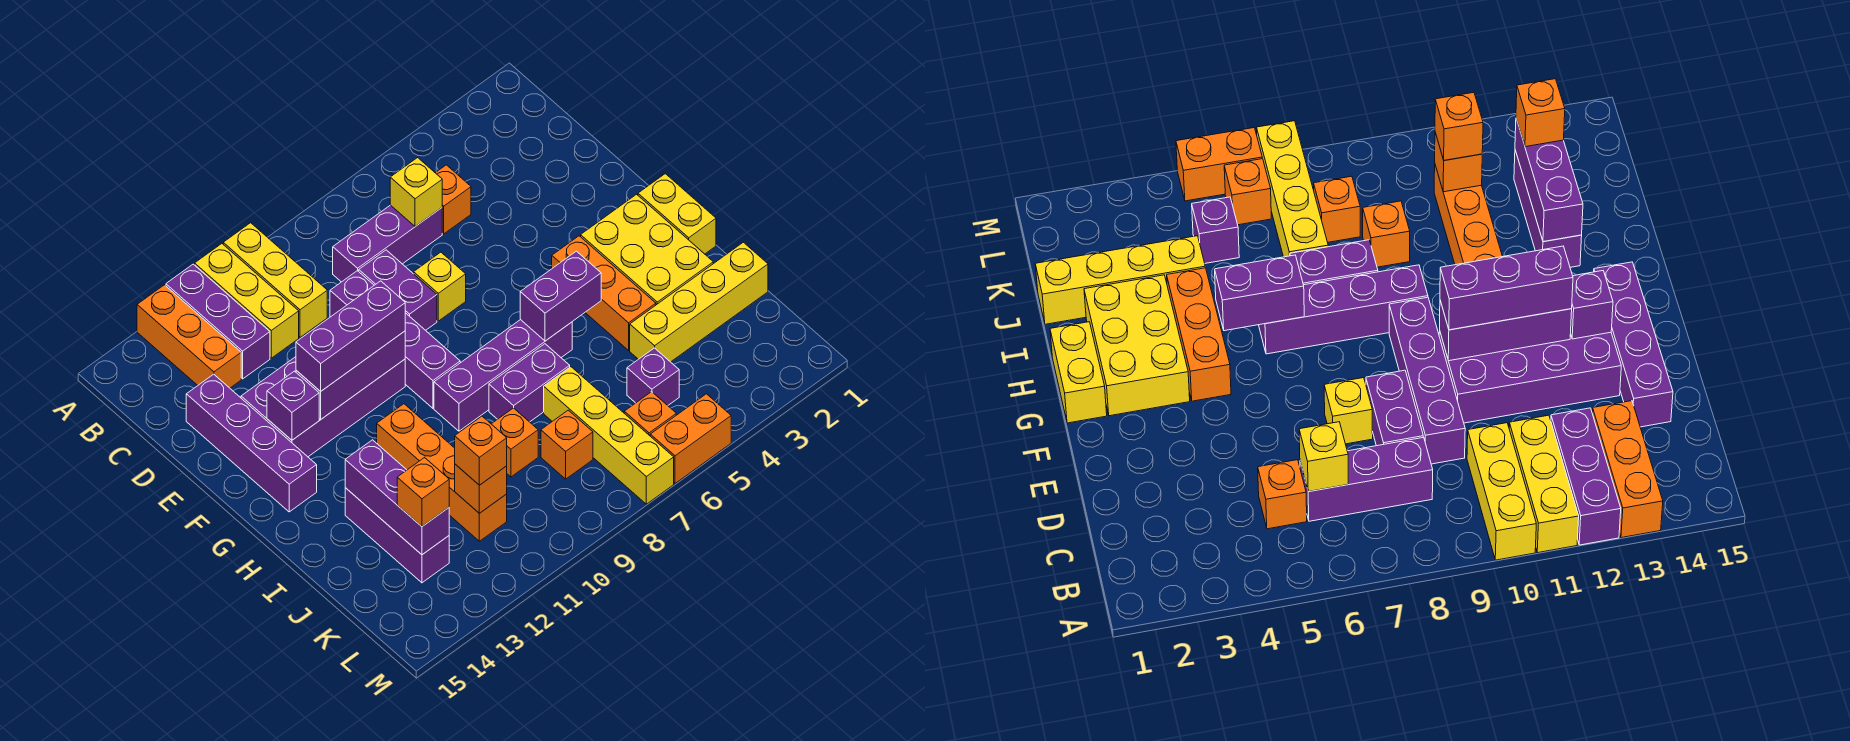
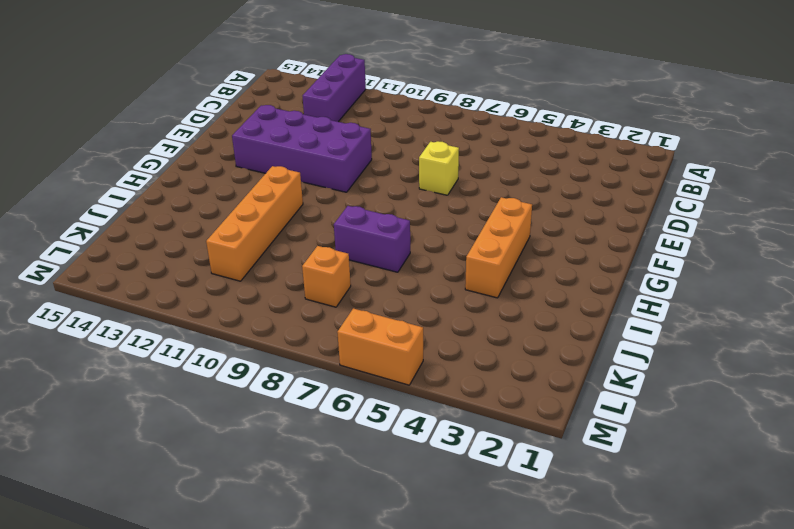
none -> yellow brick A10:C10 level 1
none -> yellow brick A11:C11 level 1
none -> orange brick A13:C13 level 1
none -> orange brick C5 level 1

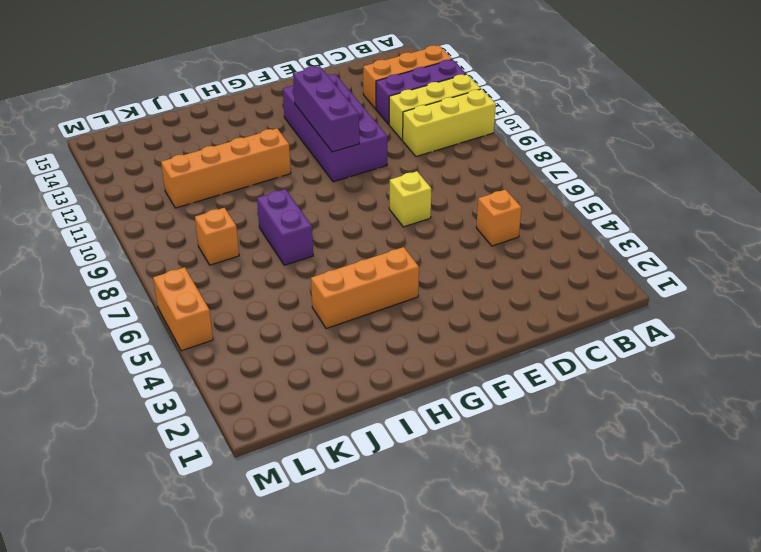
none -> purple brick C6:C8 level 1
none -> purple brick D8:E8 level 1
none -> purple brick D9:G9 level 1
none -> purple brick D14:G14 level 1

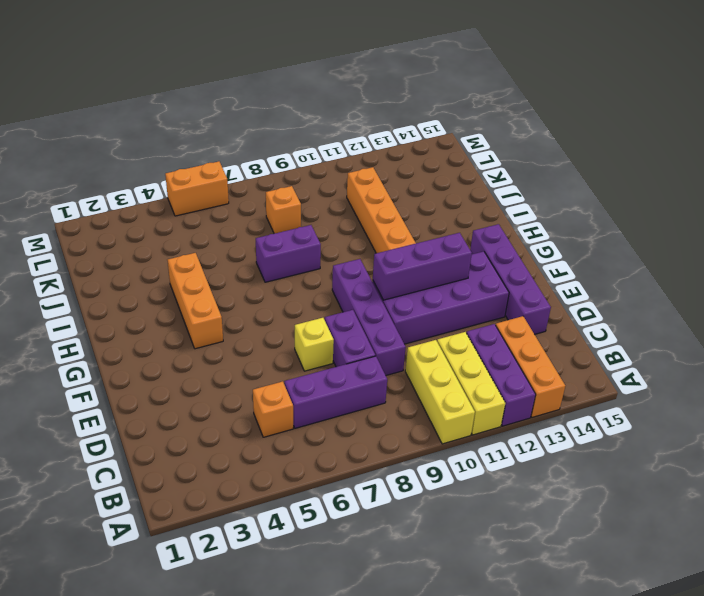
none -> yellow brick G1:H1 level 1
none -> yellow brick G2:I3 level 1
none -> purple brick H6:H9 level 1
none -> purple brick I13:K13 level 1

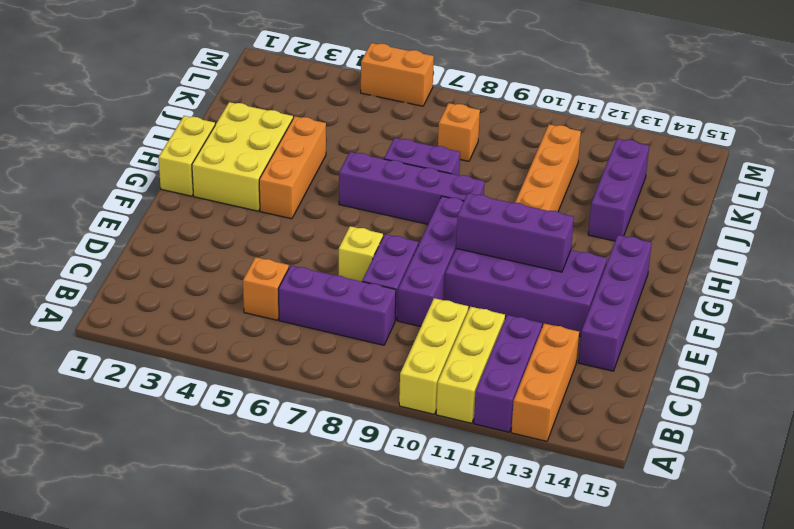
none -> yellow brick J1:J4 level 1
none -> yellow brick J7:M7 level 1
none -> orange brick J9 level 1
none -> purple brick K5 level 1

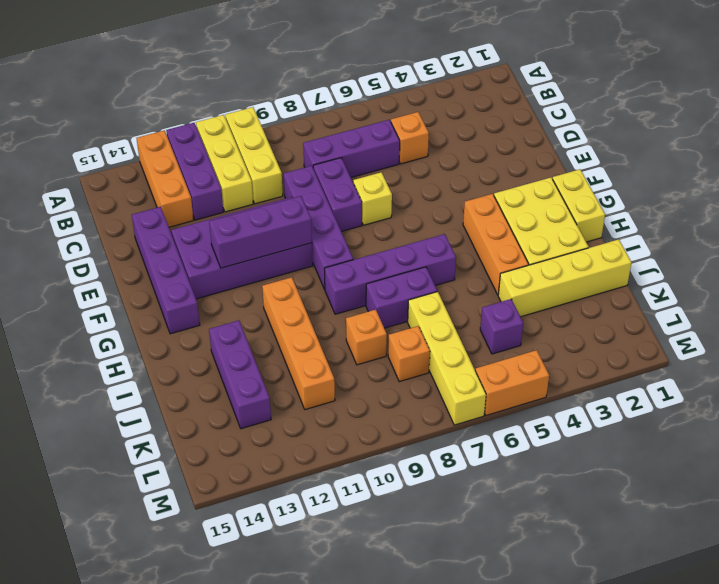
none -> orange brick L6 level 1
none -> yellow brick C6 level 2
none -> purple brick F13 level 2
none -> purple brick H5:H6 level 2

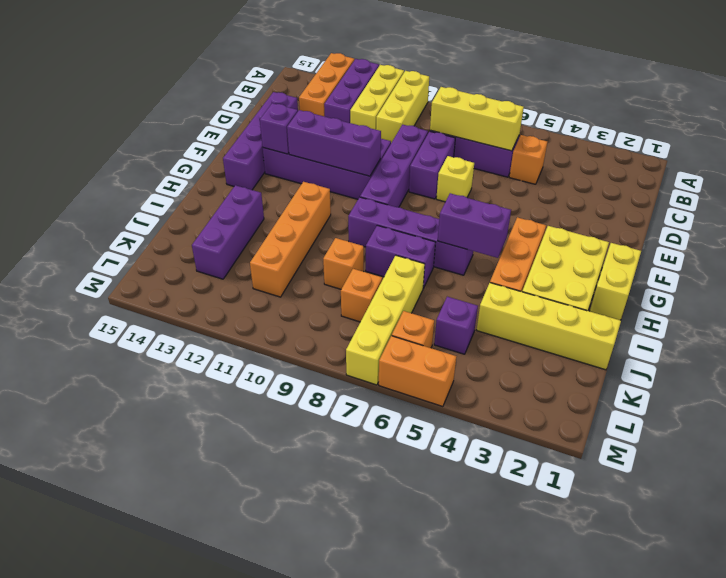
yellow brick C6:C8 level 2 -> yellow brick C6 level 2
none -> purple brick I13:K13 level 2
none -> orange brick K11 level 2
none -> purple brick F10:F12 level 3
none -> orange brick K11 level 3

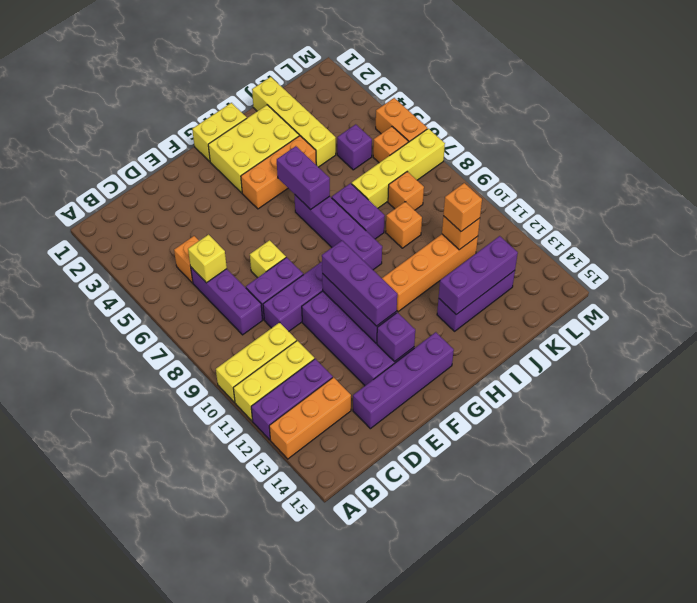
none -> orange brick K13 level 3

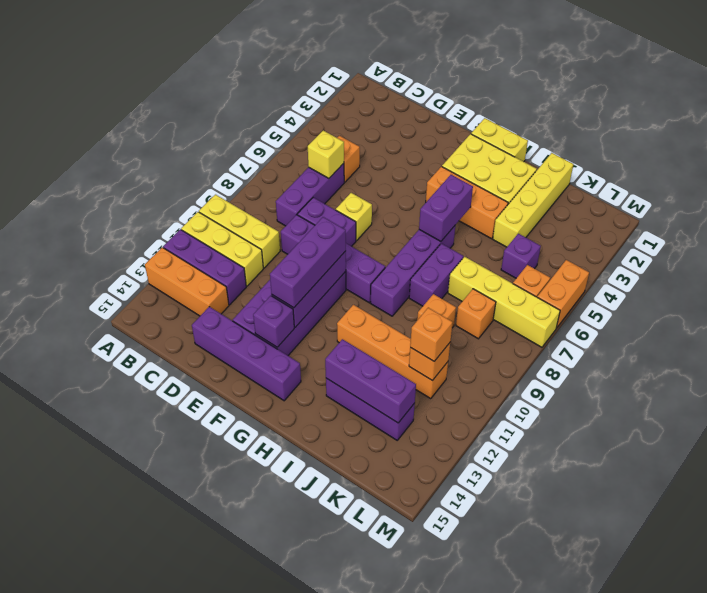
none -> orange brick K13 level 3

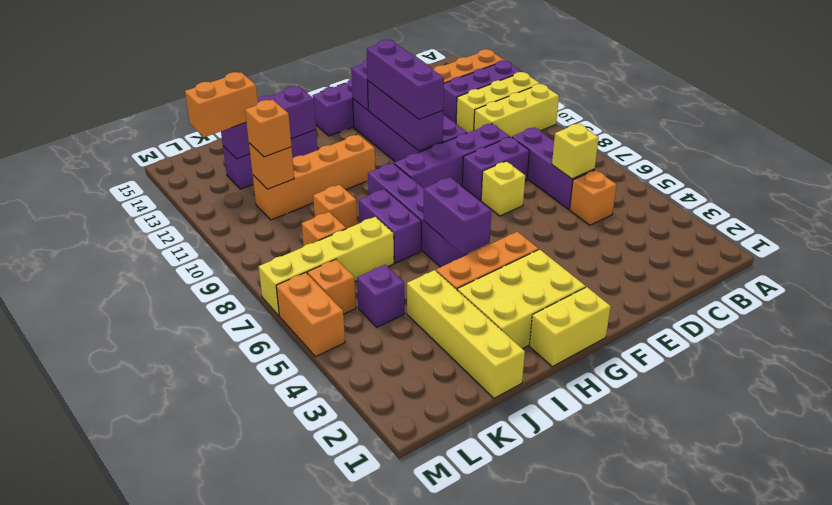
orange brick K13:L13 level 3 -> orange brick K13 level 3

